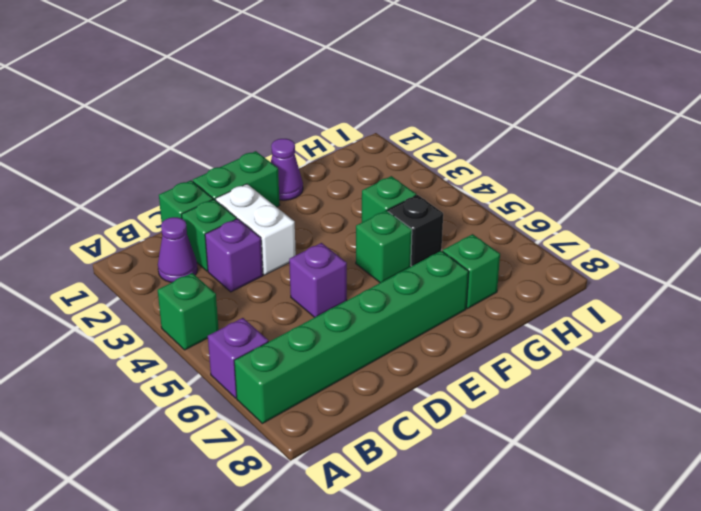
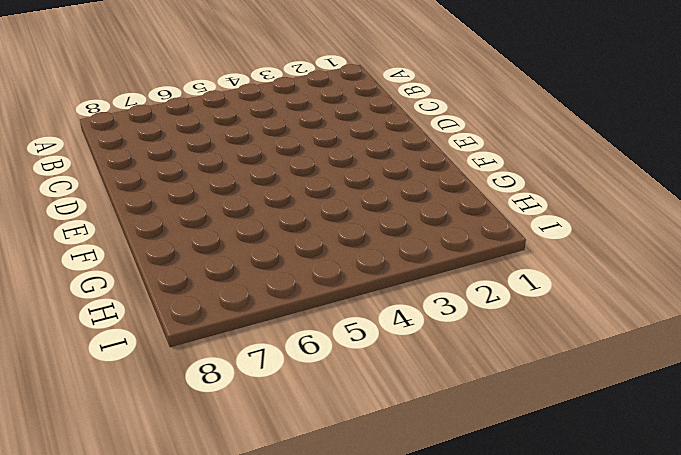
none -> green brick A4 level 1
none -> purple brick A6 level 1
none -> green brick A7:F7 level 1

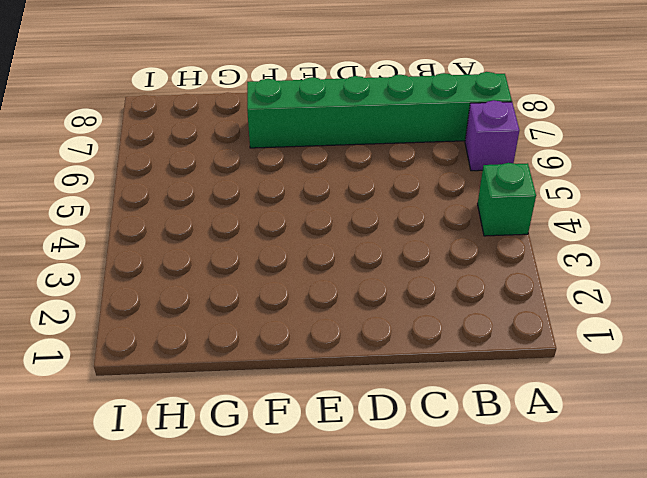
none -> purple cone B2 level 1
none -> green brick C1 level 1
none -> green brick C2 level 1

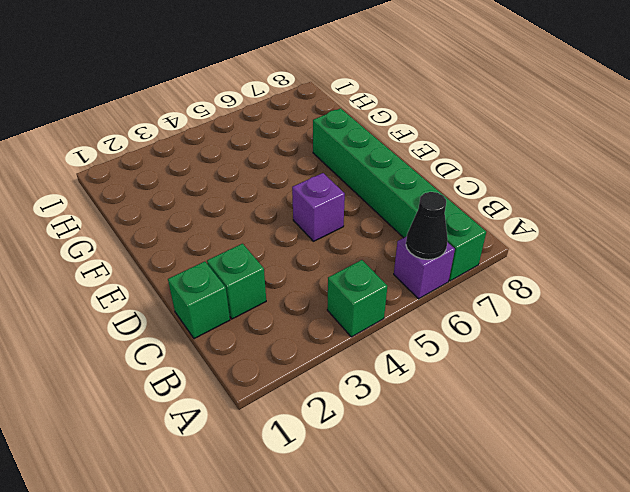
black cone A6 level 2 -> none
none -> purple cone B2 level 1
none -> purple brick C3 level 1
none -> green brick D1:E1 level 1

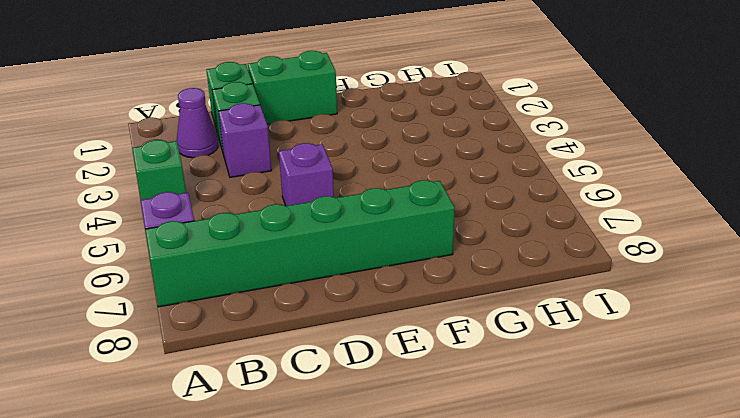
none -> white brick D2:D3 level 1
none -> purple cone F1 level 1
none -> green brick F5 level 1

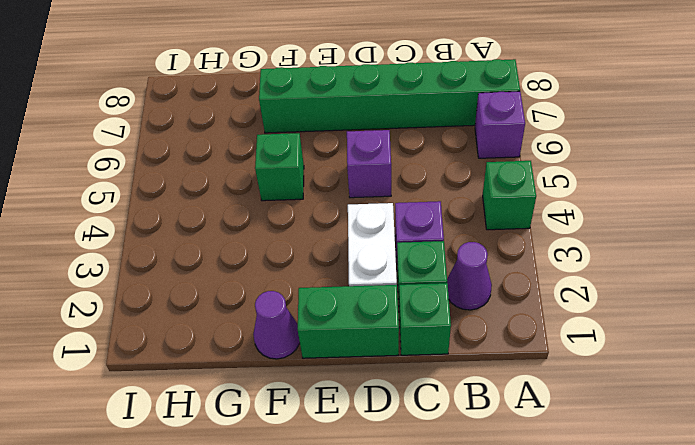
none -> green brick G4 level 1
none -> black brick G5 level 1
none -> green brick G7 level 1

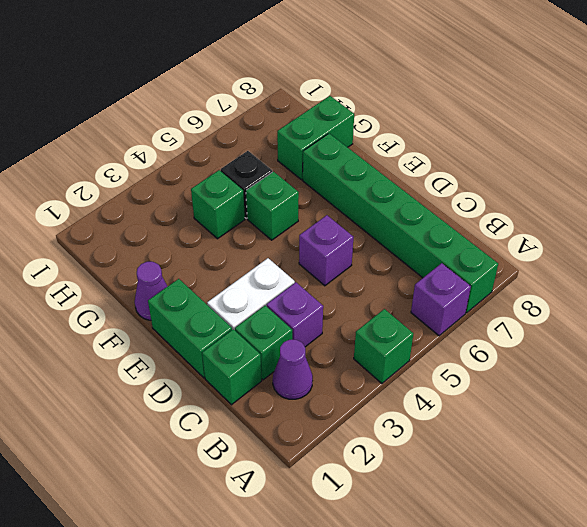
green brick G7:G8 level 1 -> green brick G7 level 1

